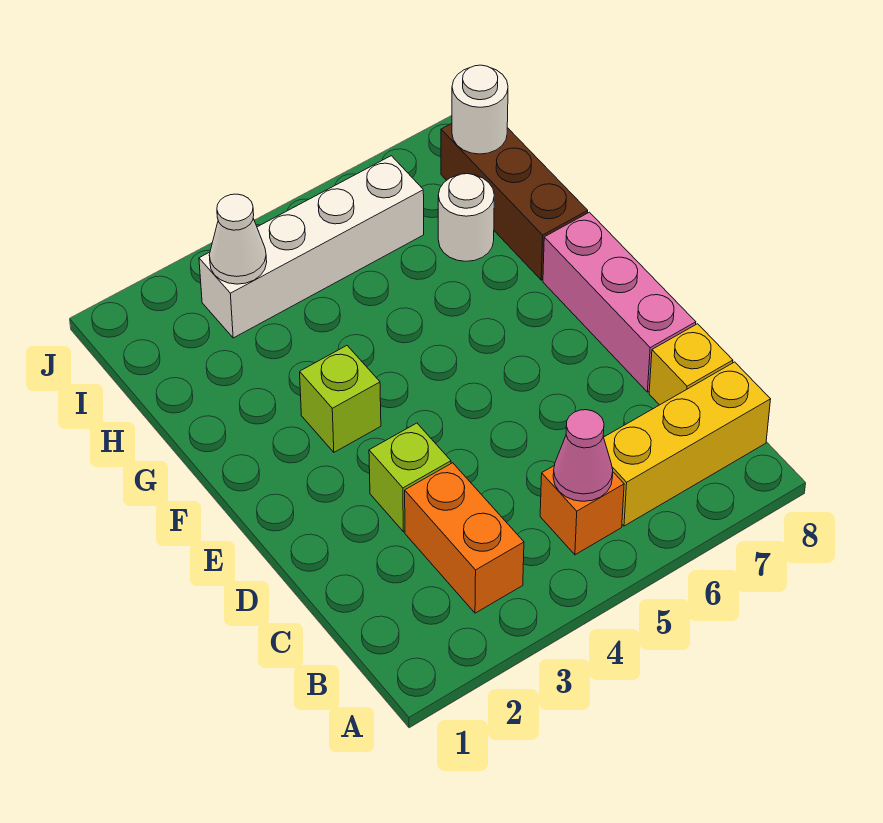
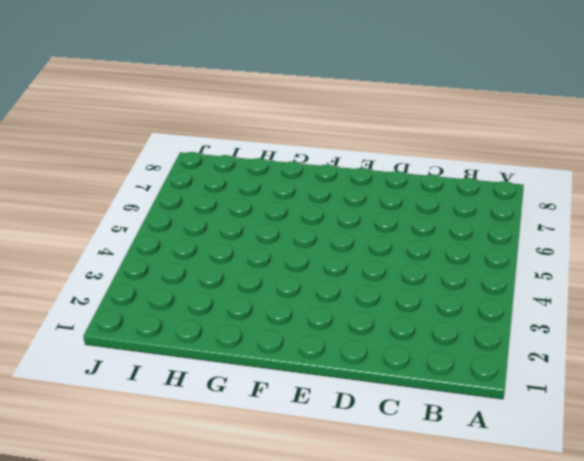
none -> orange brick B3:C3 level 1
none -> orange brick B5 level 1
none -> yellow brick B6:B8 level 1

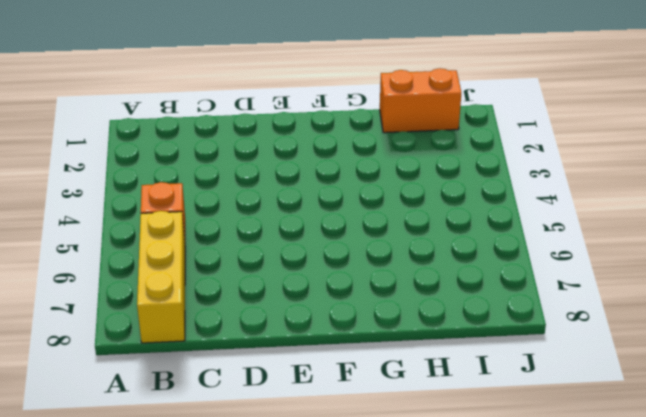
orange brick H1:I1 level 1 -> orange brick B3:C3 level 1
none -> yellow brick C8 level 1
none -> lime brick D3 level 1
none -> pink brick D8:F8 level 1

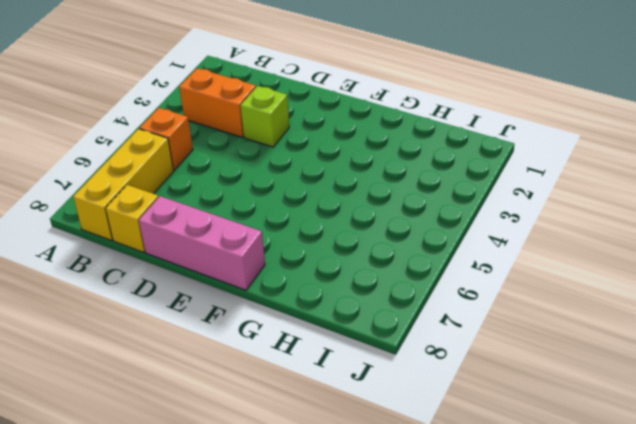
none -> lime brick F3 level 1
none -> brown brick G8:I8 level 1
none -> white round brick H7 level 1

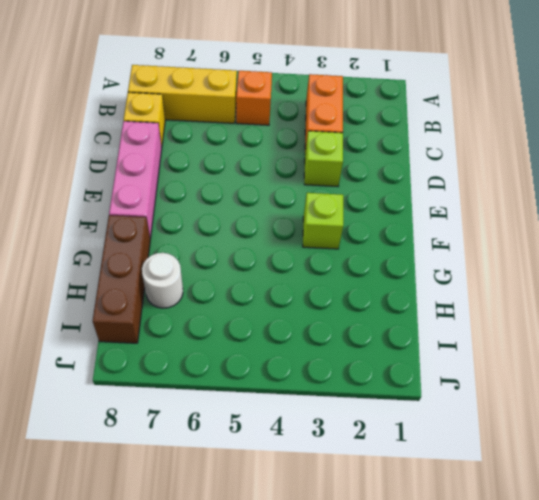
none -> white brick I3:I6 level 1
none -> pink cone B5 level 2
none -> white cone I3 level 2

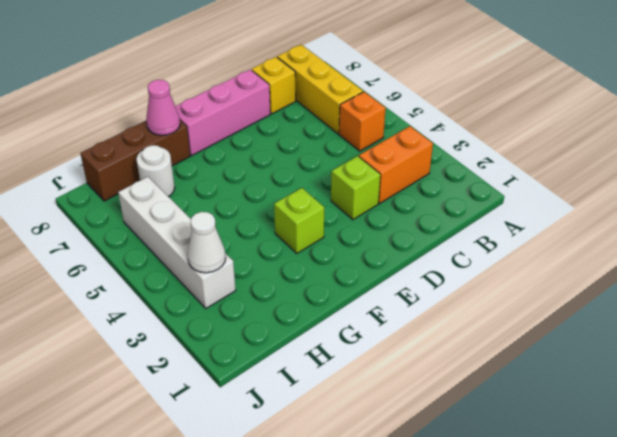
pink cone G8 level 2 -> pink cone B5 level 2
none -> white round brick I8 level 2

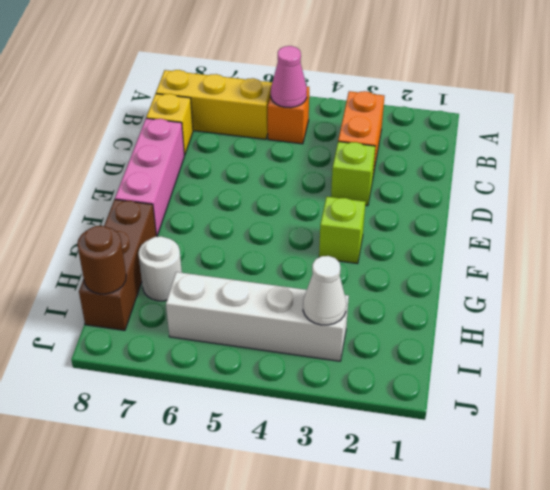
brown round brick I8 level 2 -> white round brick I8 level 2

